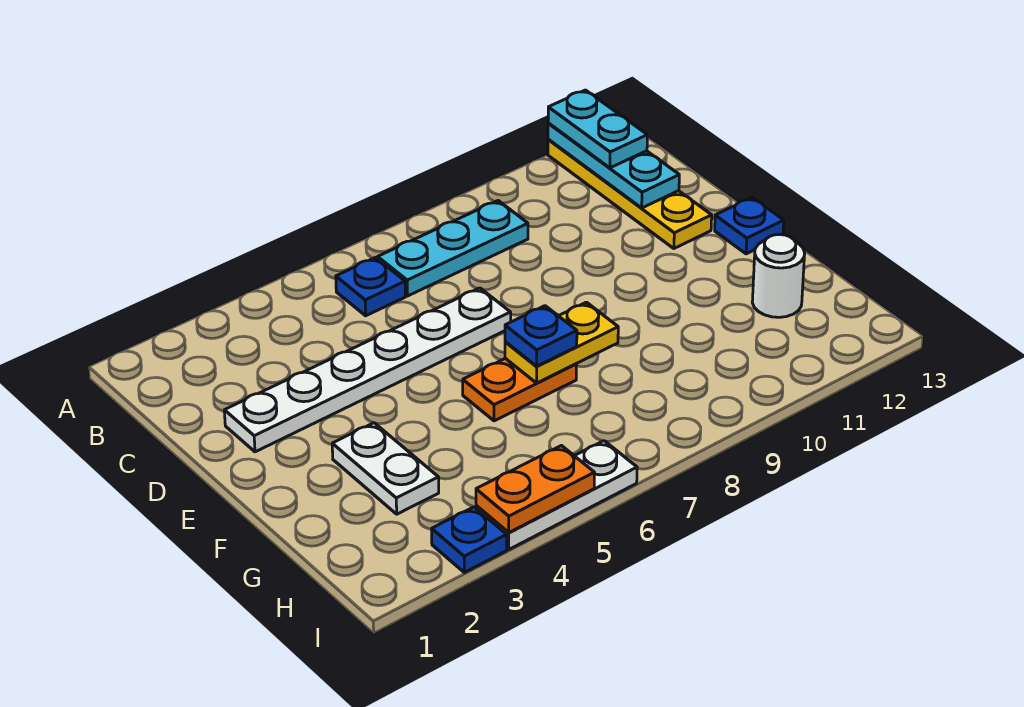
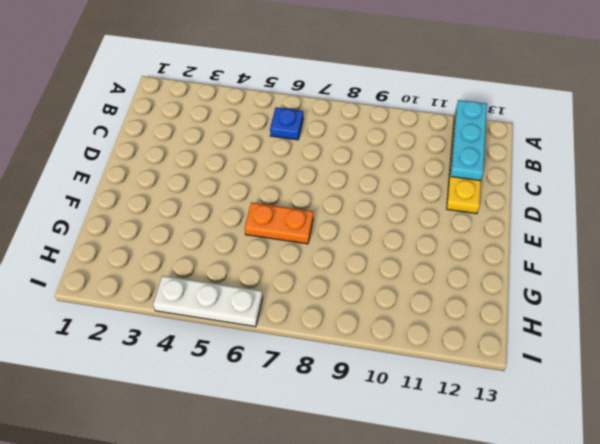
none -> cyan plate B7:B9 level 1
none -> white plate D2:D7 level 1
none -> blue plate E13 level 1

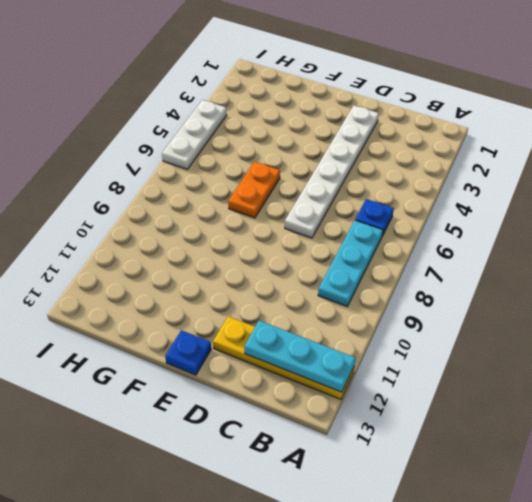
none -> white plate F3:G3 level 1
none -> white round brick G12 level 1
none -> blue plate I3 level 1

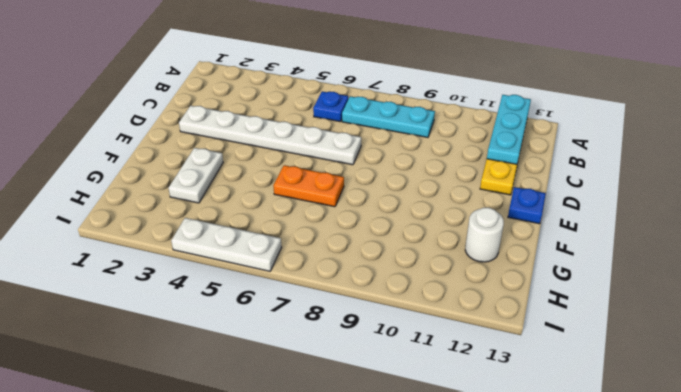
none -> blue plate I3 level 1
none -> yellow plate F7:F8 level 2
none -> orange plate I4:I5 level 2

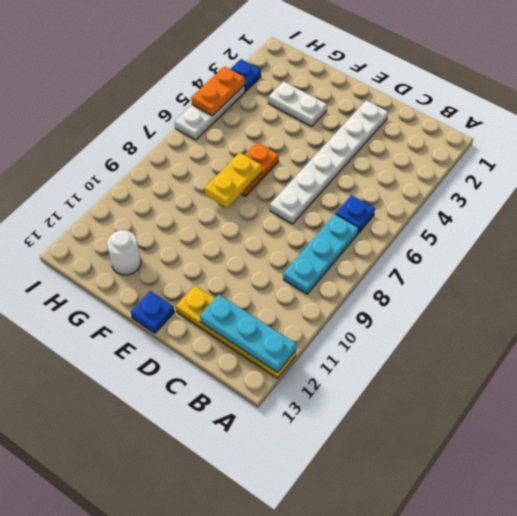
none -> cyan plate A12:B12 level 3
none -> blue plate F7 level 3

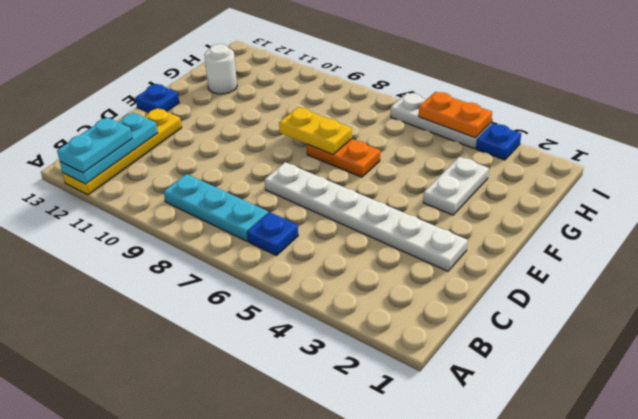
none -> blue plate F7 level 3

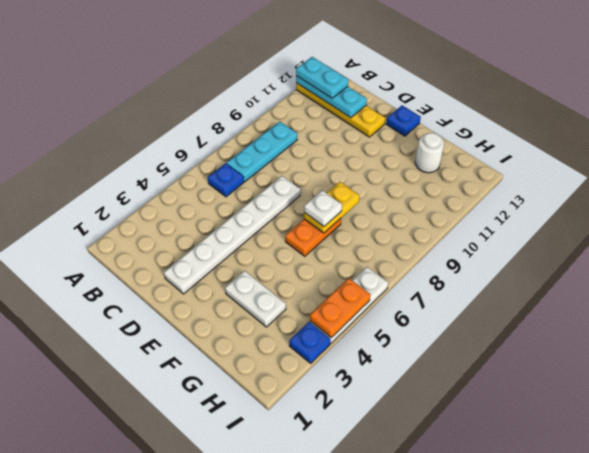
white plate F7 level 3 -> blue plate F7 level 3

